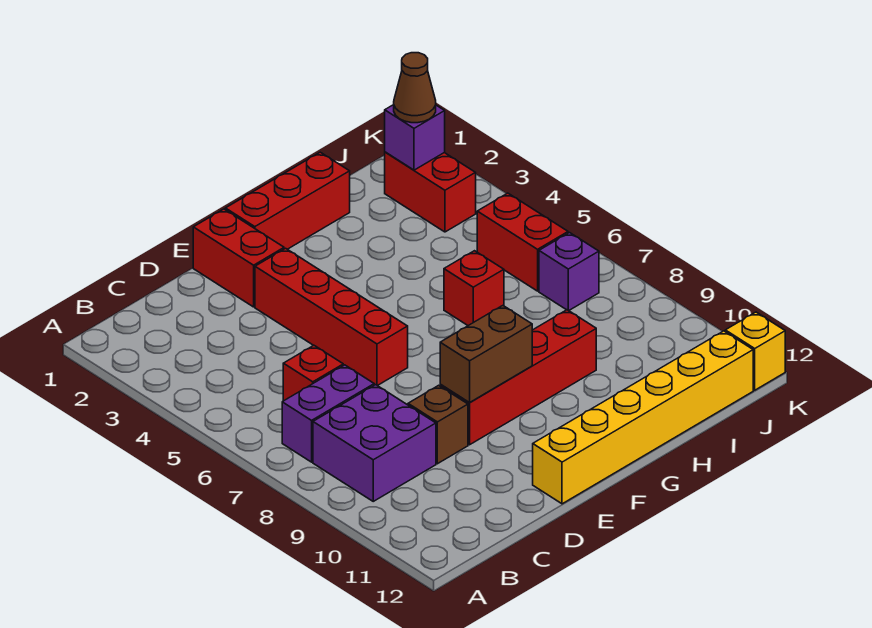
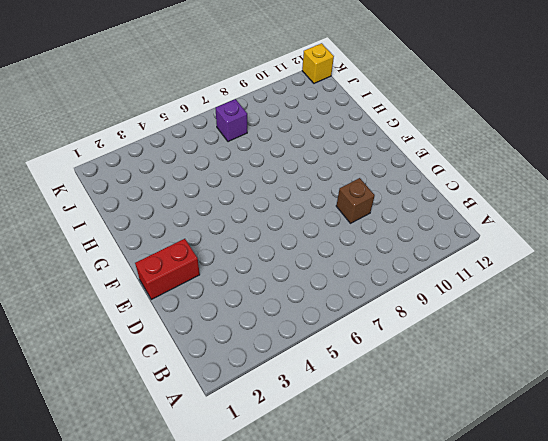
none -> purple brick B7:C7 level 1
none -> purple brick B8:C9 level 1
none -> red brick C6 level 1

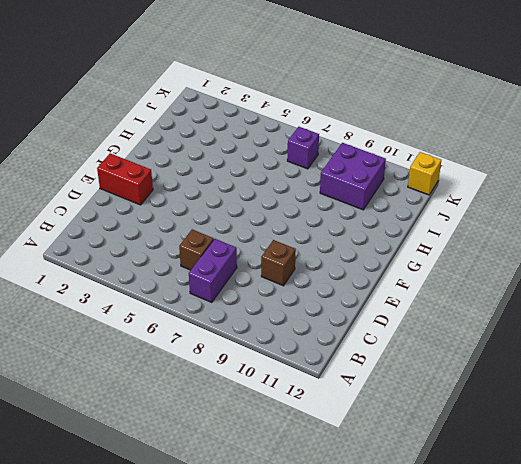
brown brick C6 level 1 -> red brick C6 level 1
purple brick I9:J10 level 1 -> purple brick B8:C9 level 1
none -> red brick E3:E6 level 1
none -> red brick E9:H9 level 1
none -> yellow brick E12:J12 level 1

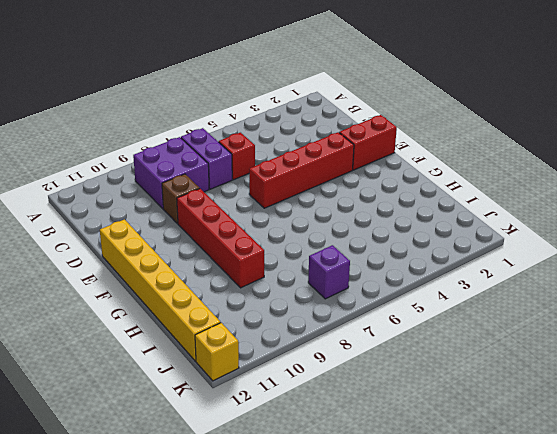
none -> red brick F1:H1 level 1
none -> red brick H6 level 1
none -> red brick J2:J3 level 1

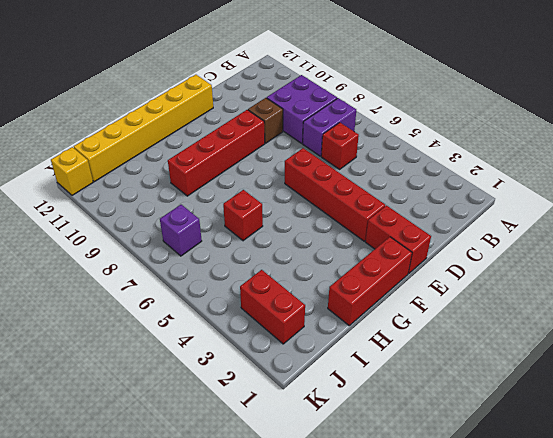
none -> red brick J5:J6 level 1
none -> brown brick E9:F9 level 2
none -> purple brick J2 level 2

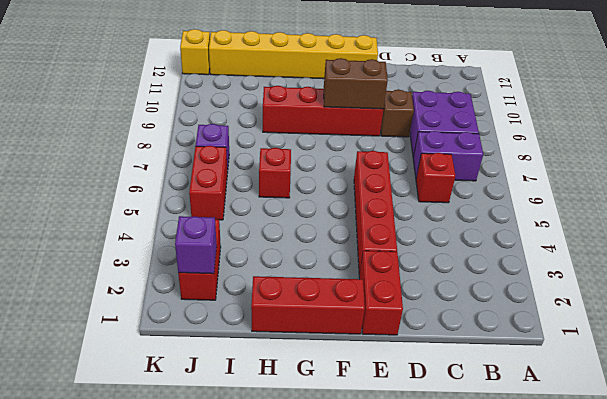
none -> brown cone J2 level 3

